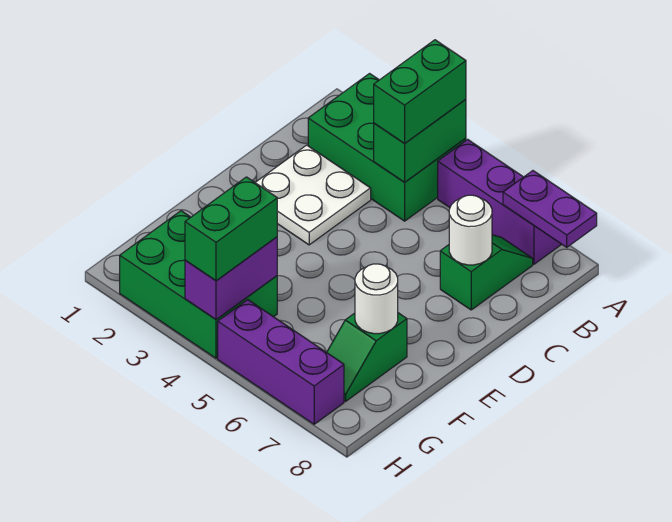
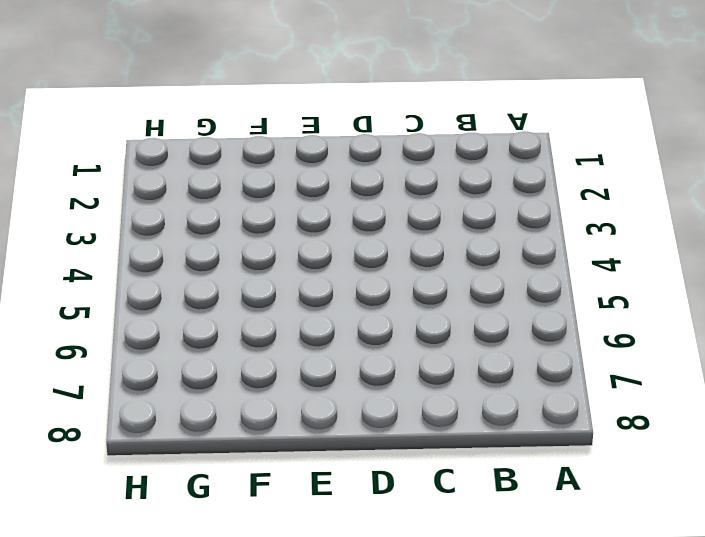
none -> green brick A2:B4 level 1
none -> purple brick A5:A7 level 1
none -> green slope B7:C7 level 1 top C

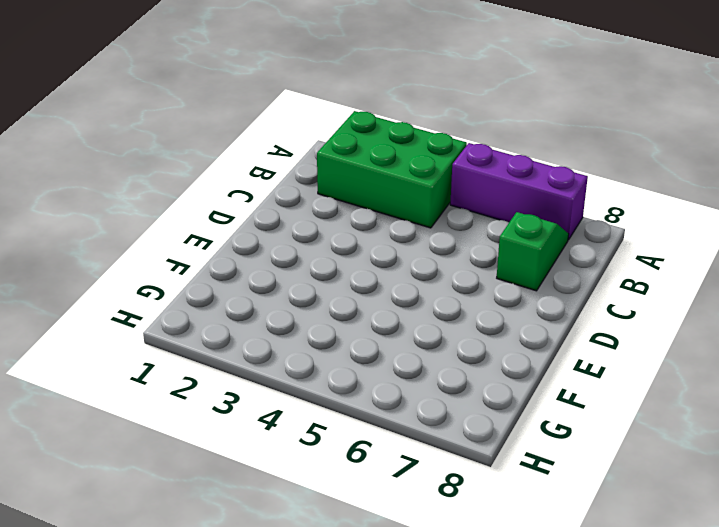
none -> white plate C2:D3 level 1
none -> green slope F7:G7 level 1 top F
none -> green brick G2:H4 level 1

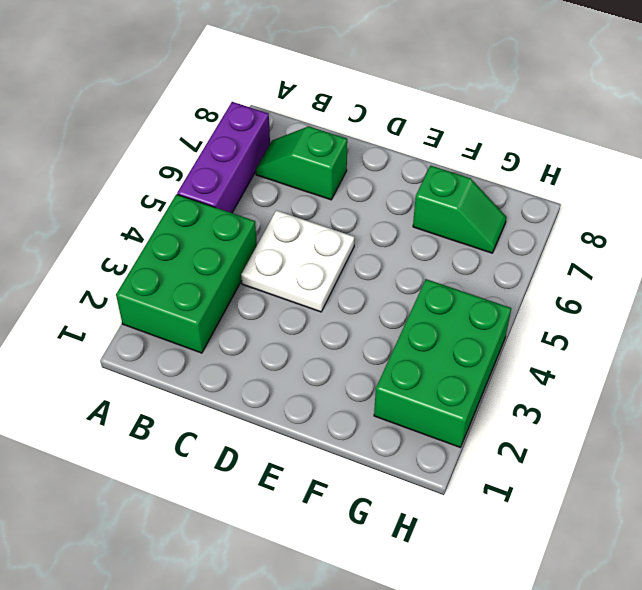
white plate C4:D5 level 1 -> white plate C2:D3 level 1
none -> purple brick H5:H7 level 1
none -> green brick A4:B4 level 2
none -> purple plate A7:A8 level 2

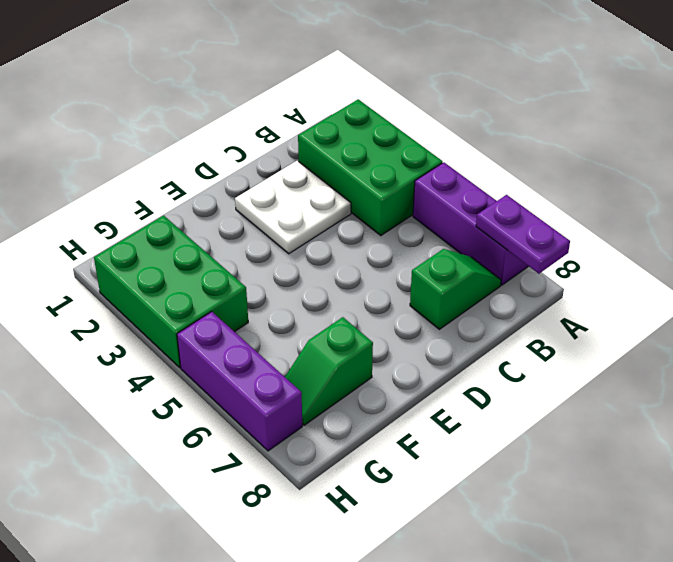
none -> green brick A4:B4 level 2
none -> white round brick C7 level 2
none -> white round brick F7 level 2

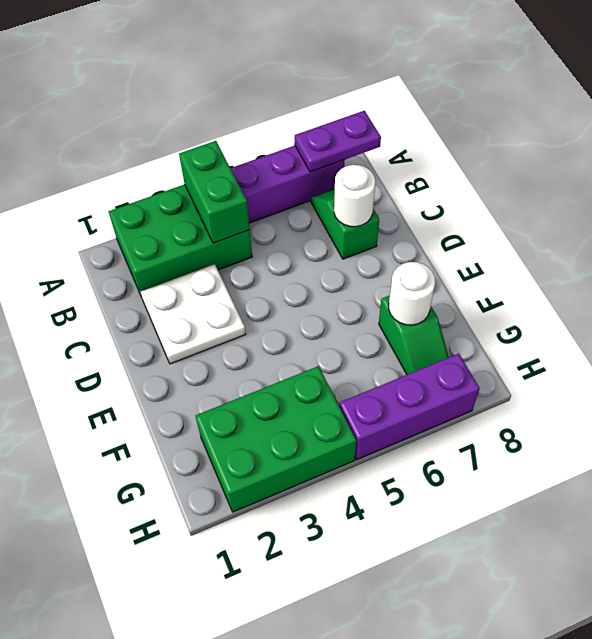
none -> purple brick G4:H4 level 2
none -> green brick A4:B4 level 3
none -> green brick G4:H4 level 3

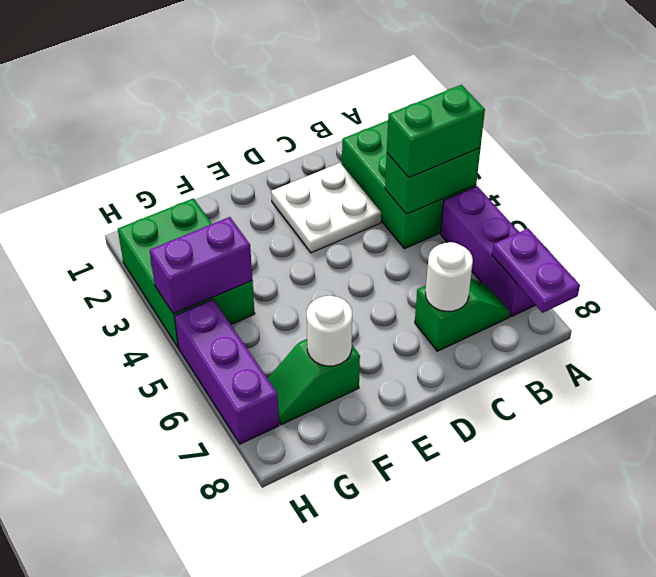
none -> green brick G4:H4 level 3

